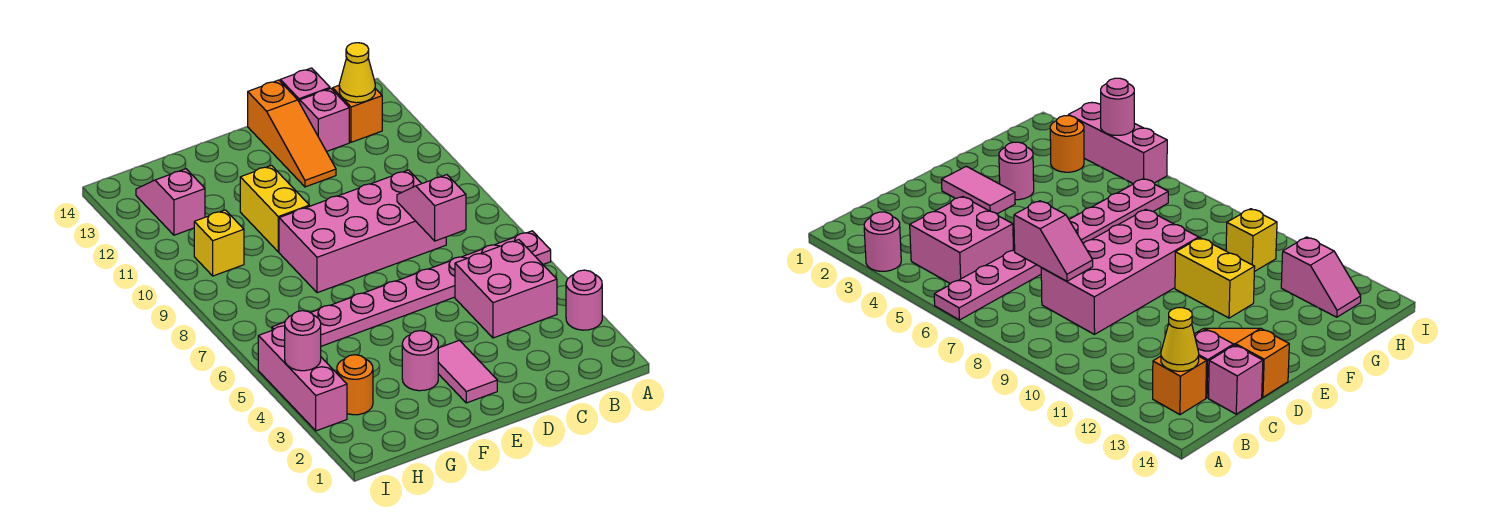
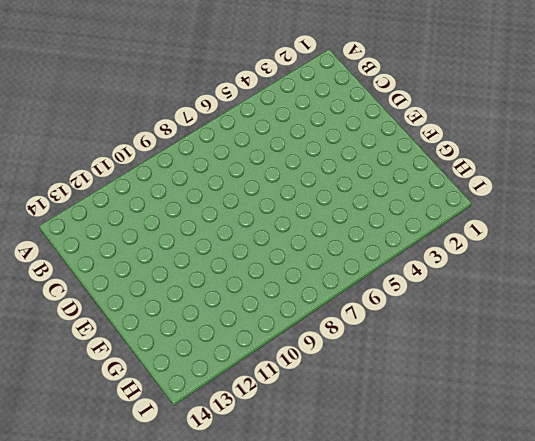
none -> pink round brick A3 level 1
none -> pink plate A6:H6 level 1
none -> pink brick B4:C5 level 1

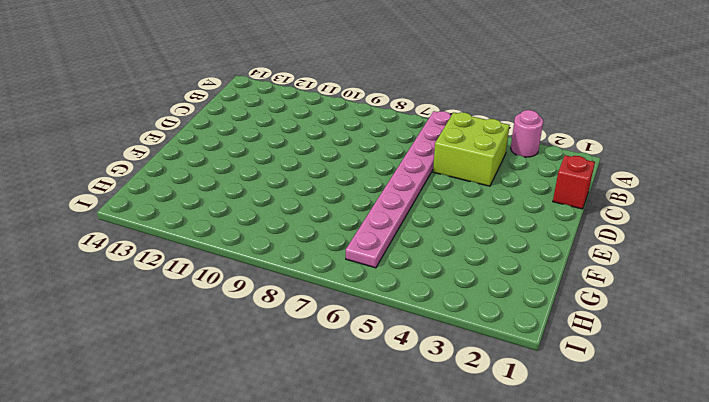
lime brick B4:C5 level 1 -> pink brick B4:C5 level 1
red brick C1 level 1 -> none
none -> orange brick B13 level 1
none -> pink brick C8:F9 level 1
none -> pink brick C13 level 1

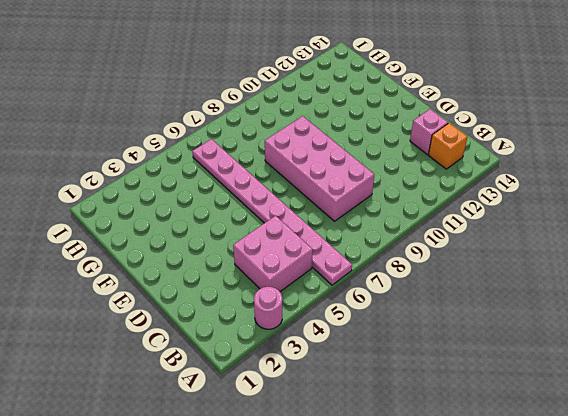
none -> pink brick C14 level 1
none -> orange slope D12:D14 level 1 top 14
none -> pink tile E2:E3 level 1

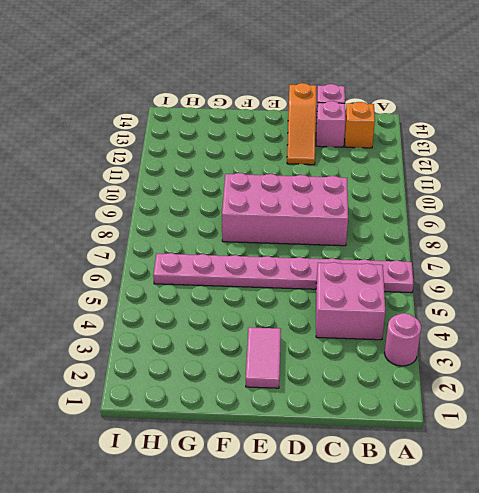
none -> pink round brick F3 level 1
none -> yellow brick F10:F11 level 1
none -> orange round brick H3 level 1

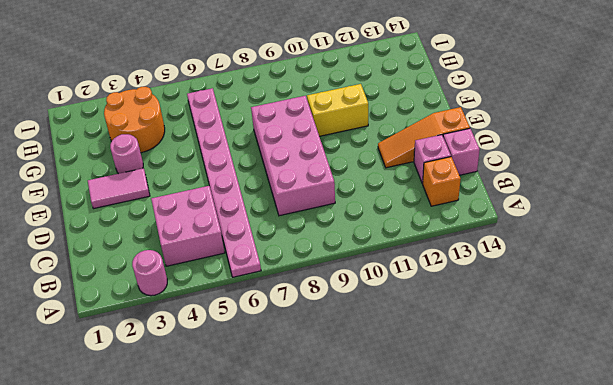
orange round brick G3:H4 level 1 -> orange round brick H3 level 1
none -> yellow brick H10 level 1
none -> pink slope H12:H13 level 1 top 12
none -> pink brick I3:I5 level 1

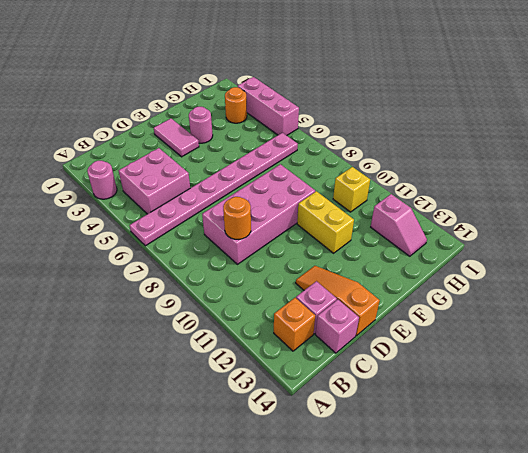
orange round brick C9 level 2 -> none
none -> yellow cone B13 level 2
none -> pink slope C7:C8 level 2 top 7
none -> pink round brick I4 level 2

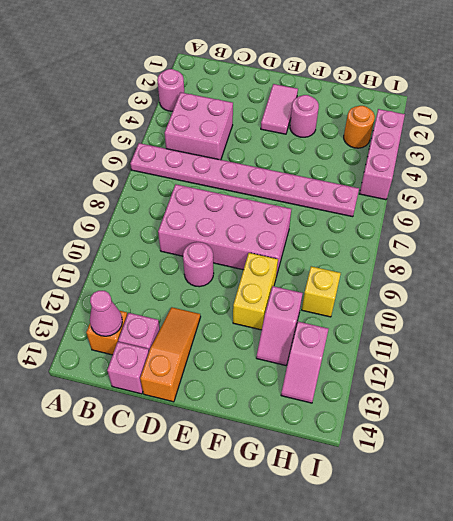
pink cone B13 level 2 -> yellow cone B13 level 2
pink round brick D10 level 1 -> pink round brick I4 level 2
pink slope G11:G12 level 1 top 11 -> pink slope C7:C8 level 2 top 7

